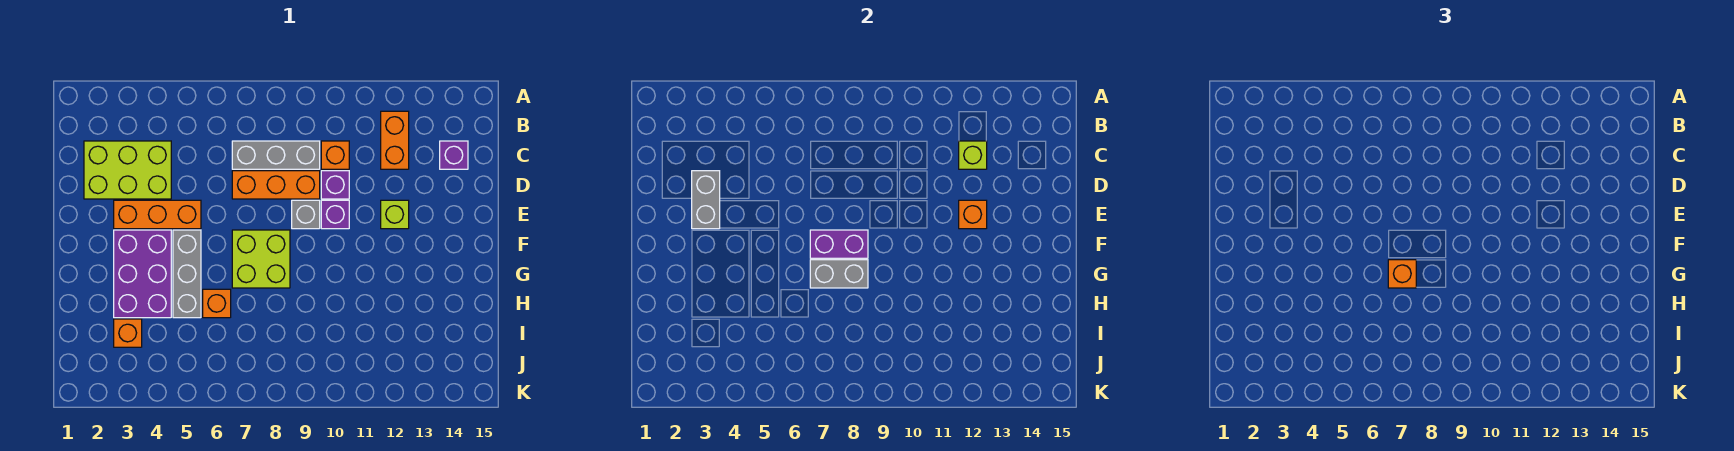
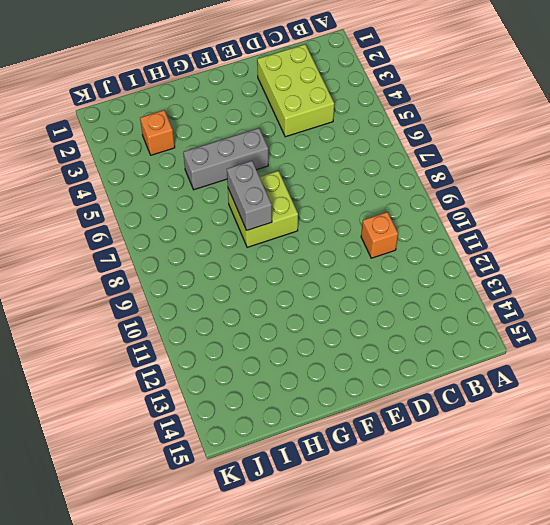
none -> orange brick B12:C12 level 1
none -> grey brick C7:C9 level 1
none -> purple brick C14 level 1

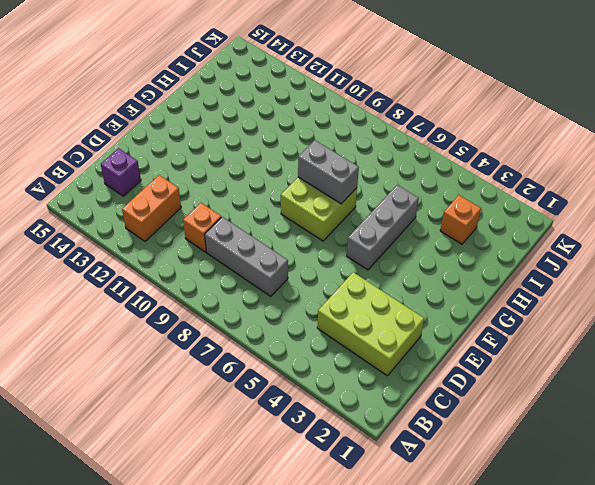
none -> orange brick D7:D9 level 1
none -> purple brick D10 level 1
none -> orange brick E3:E5 level 1

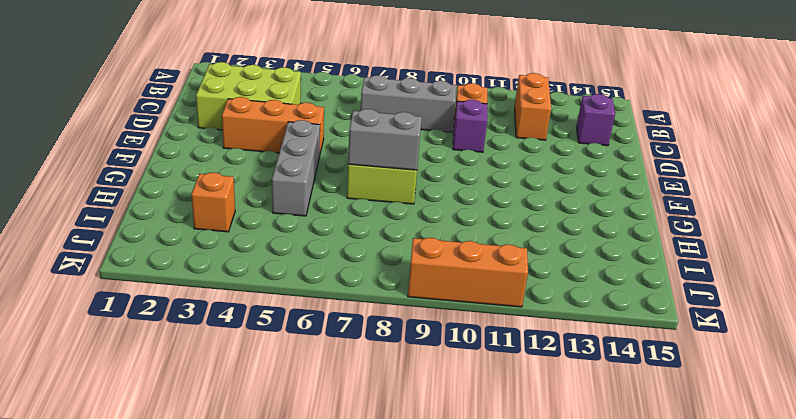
orange brick K9:K11 level 1 -> orange brick D7:D9 level 1
none -> grey brick E9 level 1
none -> purple brick E10 level 1
none -> lime brick E12 level 1

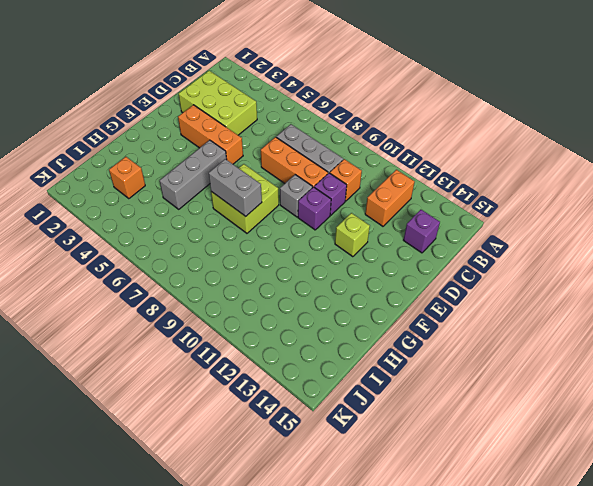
none -> purple brick F3:H4 level 1
none -> orange brick H6 level 1
none -> lime brick C12 level 2

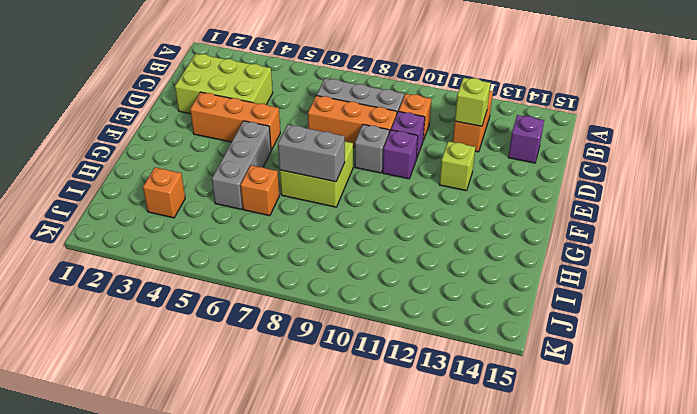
none -> purple brick F3:H4 level 1
none -> grey brick D3:E3 level 2
none -> orange brick E12 level 2

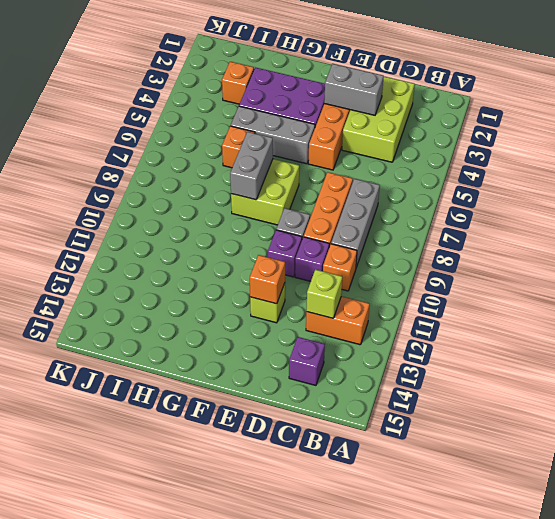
none -> purple brick F7:F8 level 2
none -> orange brick G7 level 3

